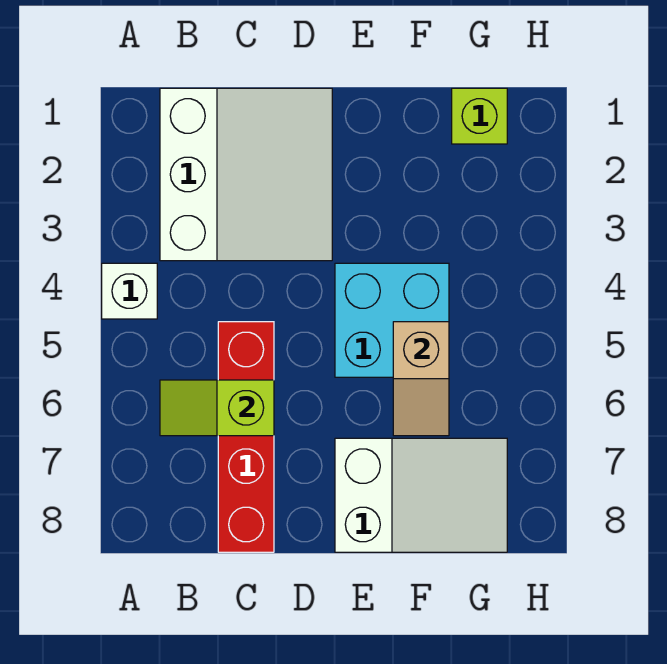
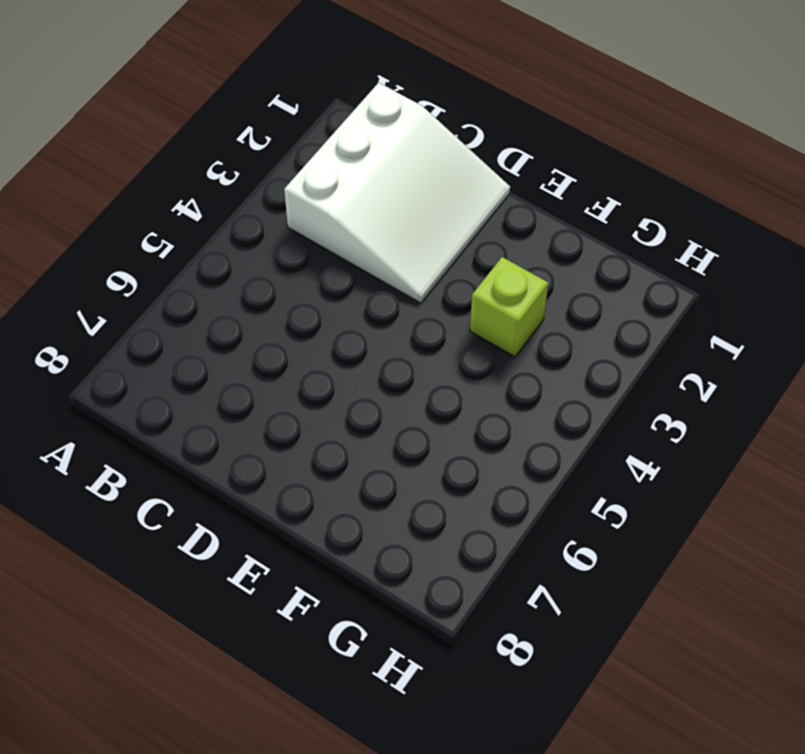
lime brick F3 level 1 -> lime brick G1 level 1
none -> white brick A4 level 1
none -> red brick C5:C8 level 1

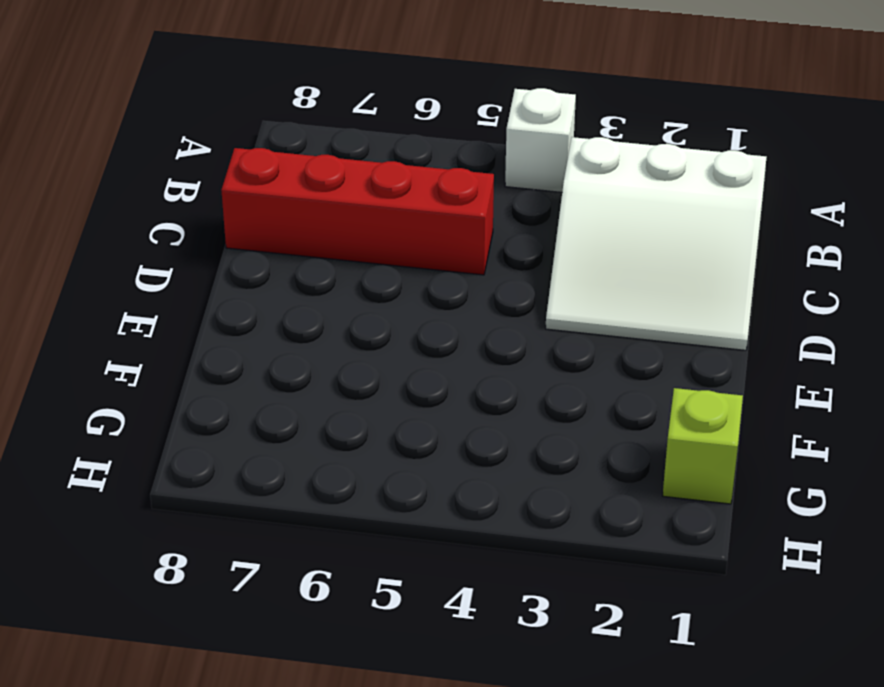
none -> cyan brick E4:F5 level 1
none -> white slope E7:G8 level 1 top E

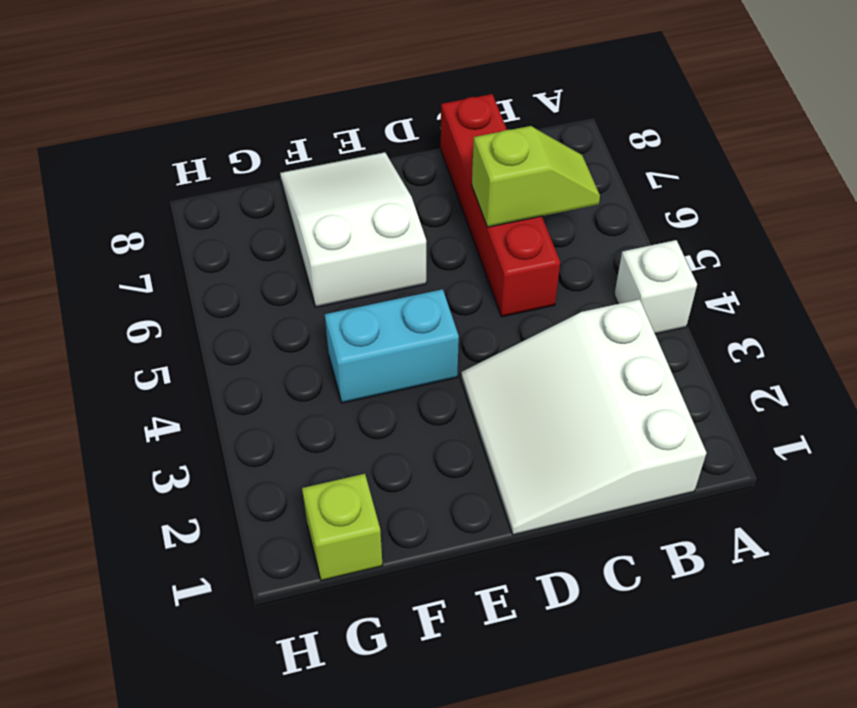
cyan brick E4:F4 level 1 -> cyan brick E4:F5 level 1
white slope E6:F8 level 1 top 6 -> white slope E7:G8 level 1 top E
none -> tan slope F5:F6 level 2 top 5

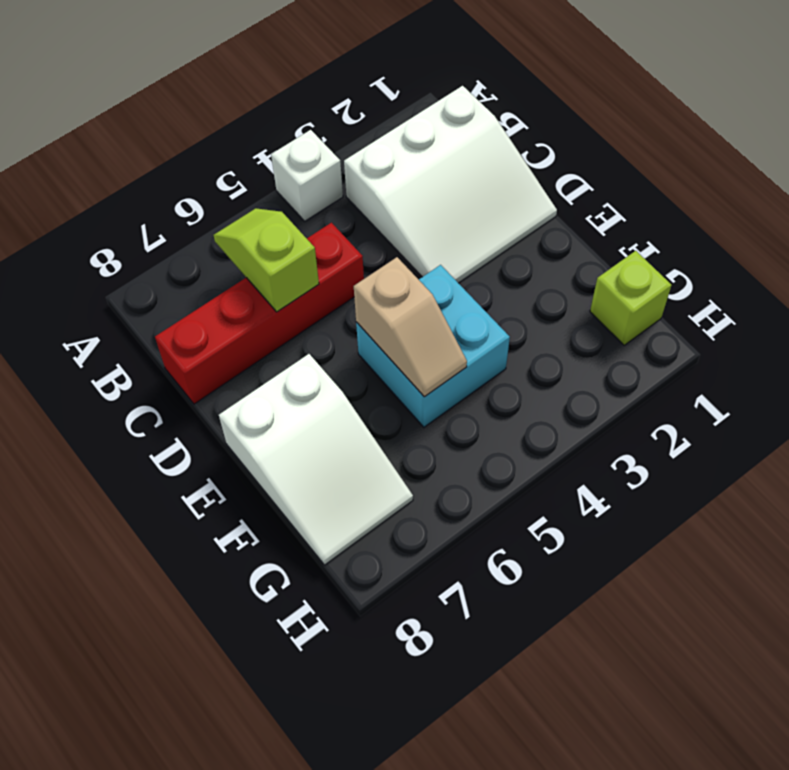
tan slope E5:F5 level 2 top E -> tan slope F5:F6 level 2 top 5

